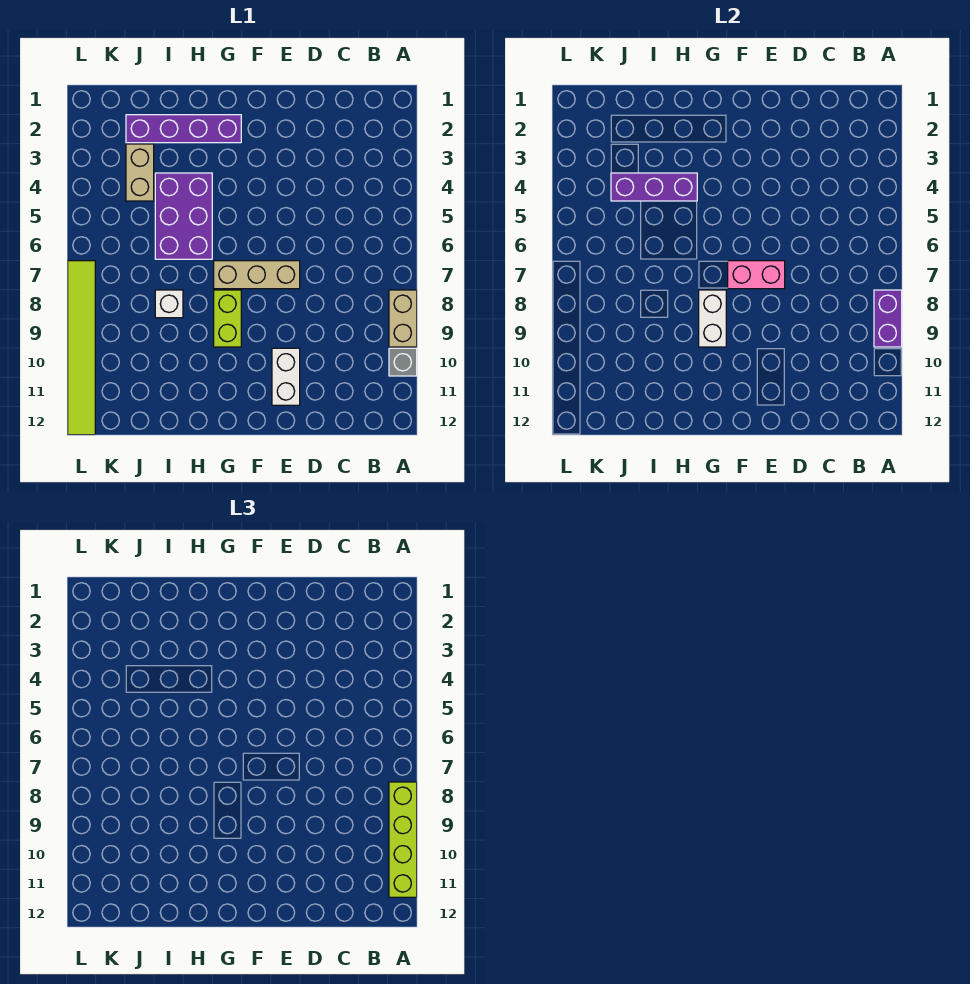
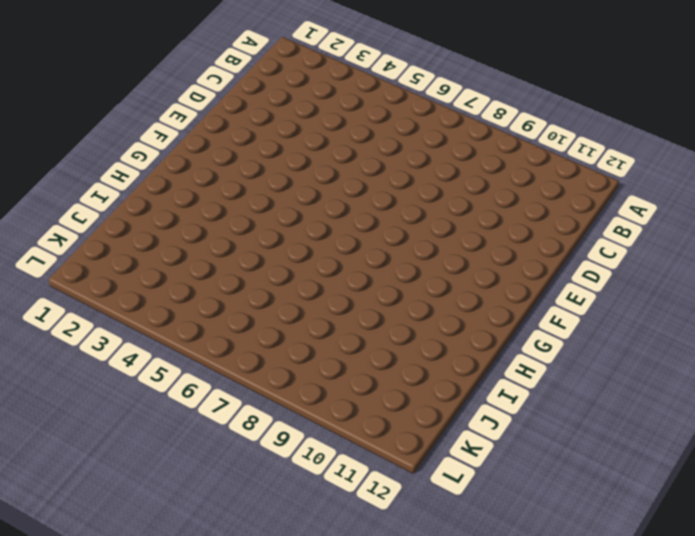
none -> tan brick A8:A9 level 1
none -> grey brick A10 level 1
none -> tan brick E7:G7 level 1

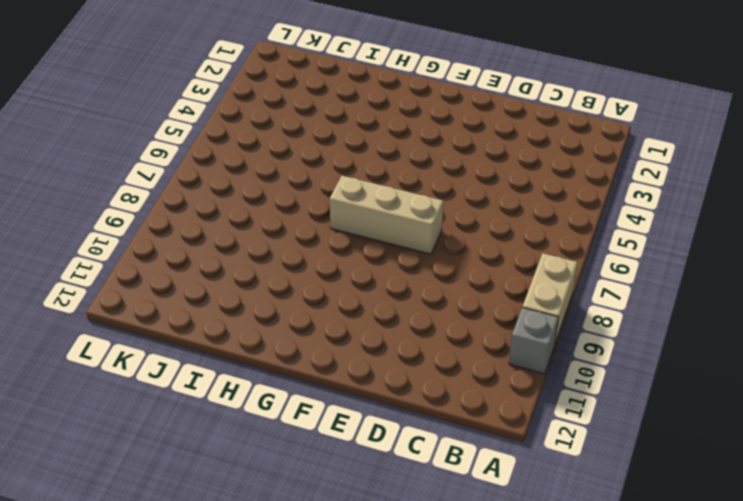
none -> white brick E10:E11 level 1
none -> purple brick G2:J2 level 1
none -> lime brick G8:G9 level 1

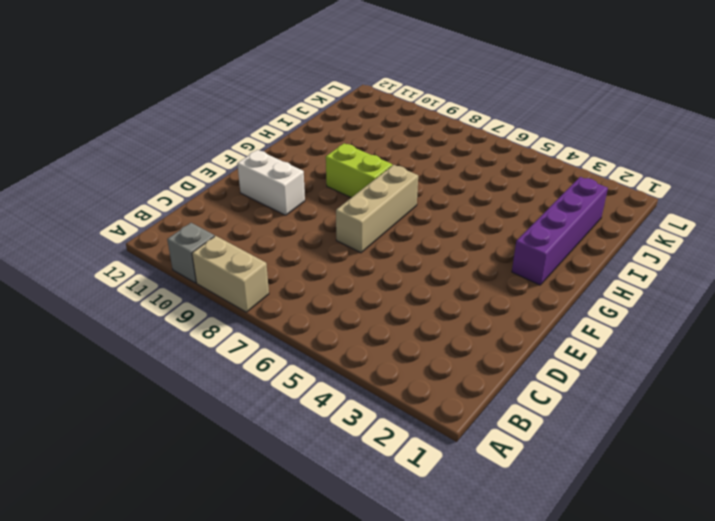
none -> purple brick H4:I6 level 1
none -> white brick I8 level 1
none -> tan brick J3:J4 level 1

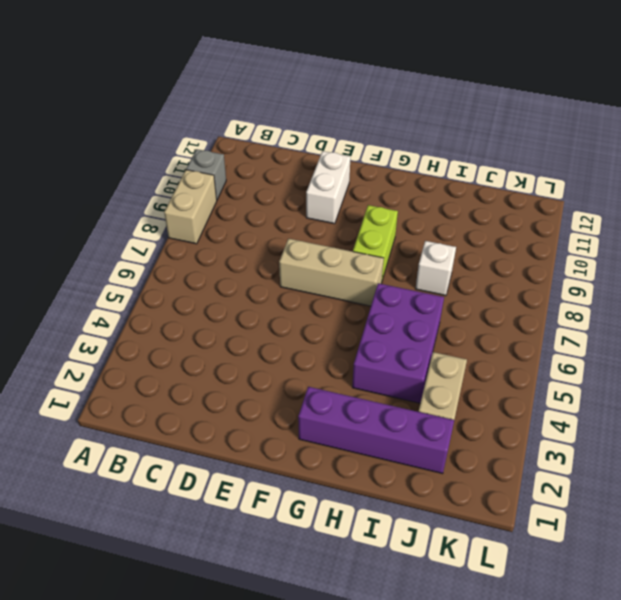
none -> lime tile L7:L12 level 1
none -> purple brick A8:A9 level 2
none -> pink brick E7:F7 level 2

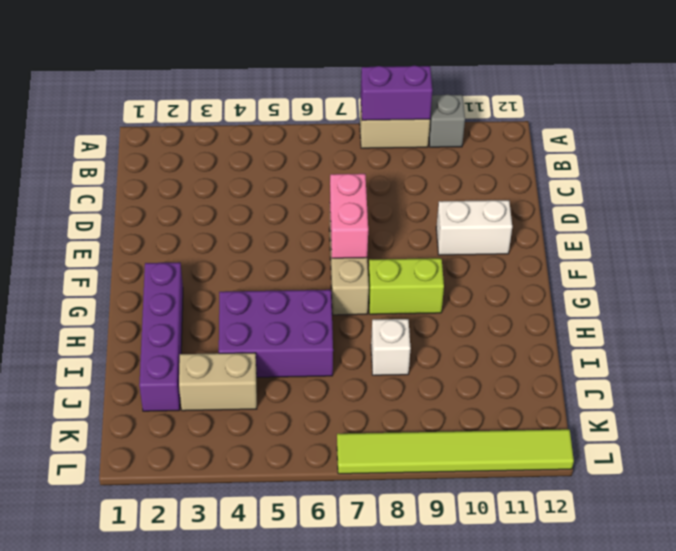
none -> white brick G8:G9 level 2
none -> purple brick H4:J4 level 2
none -> lime brick A8:A11 level 3

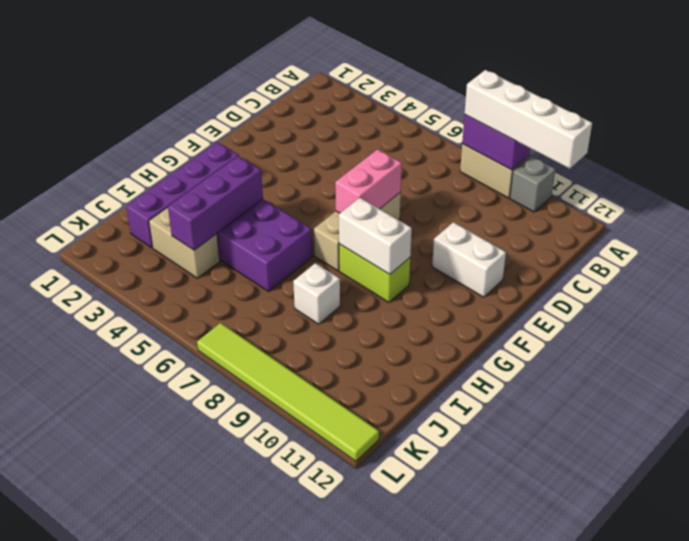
white brick A8:A11 level 3 -> lime brick A8:A11 level 3

